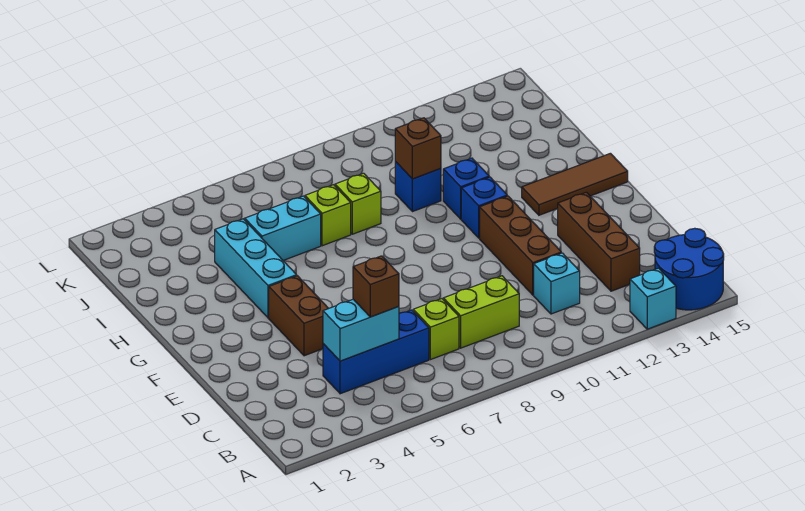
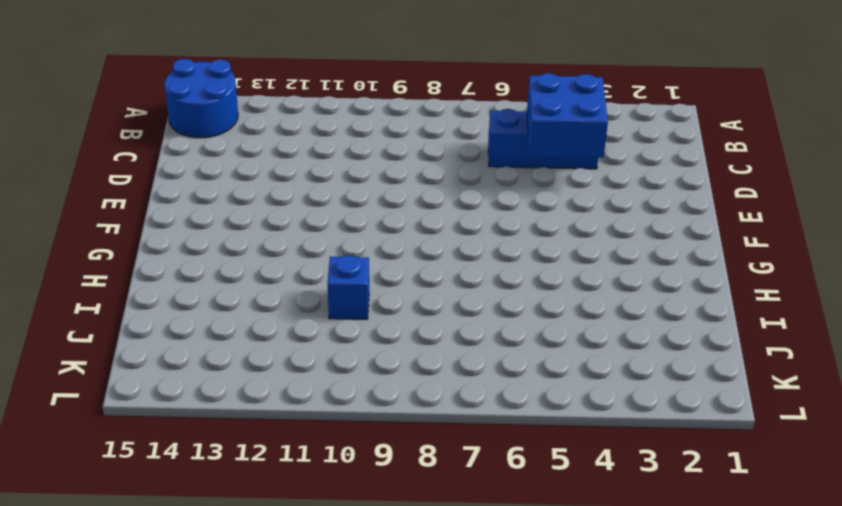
blue brick C4:D5 level 2 -> cyan brick C4:C5 level 2
none -> cyan brick A13 level 1
none -> lime brick C7 level 1
none -> lime brick C8:C9 level 1

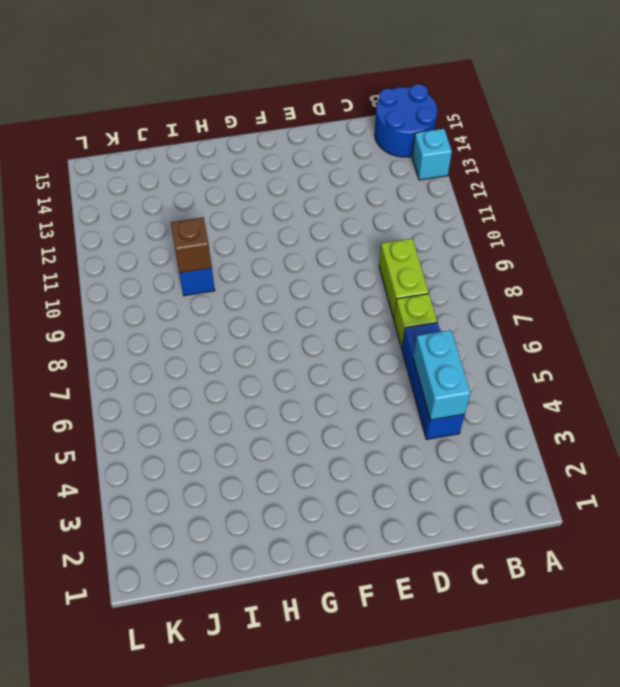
none -> cyan brick C11 level 1
none -> brown brick C13:E13 level 1
none -> brown brick D11:F11 level 1

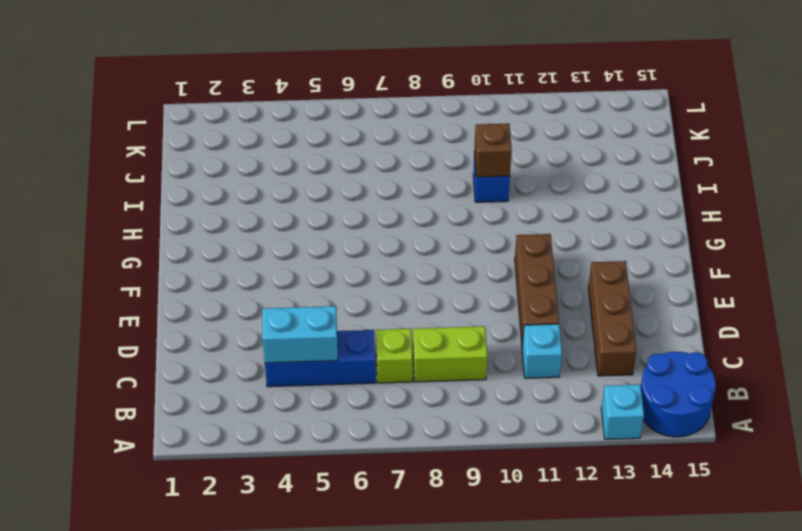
none -> brown brick E4:F4 level 1
none -> cyan brick G4:I4 level 1
none -> blue brick G11 level 1

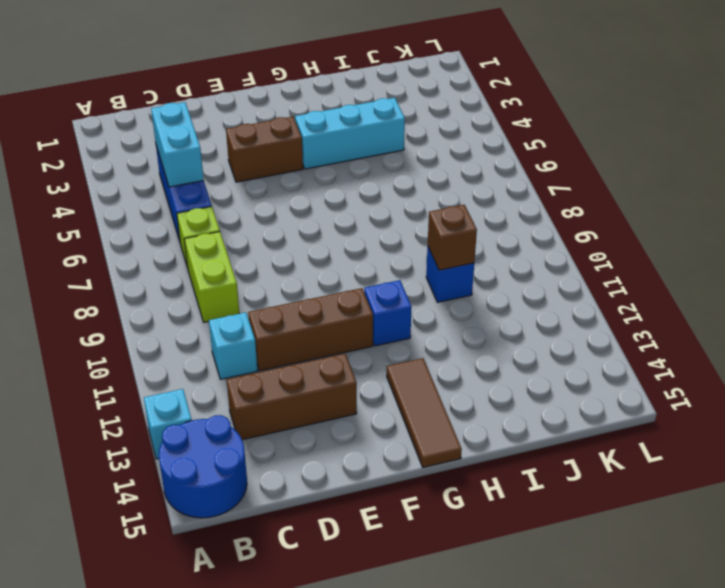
none -> blue brick H11 level 1
none -> cyan brick I5:I6 level 1
none -> lime brick I7 level 1

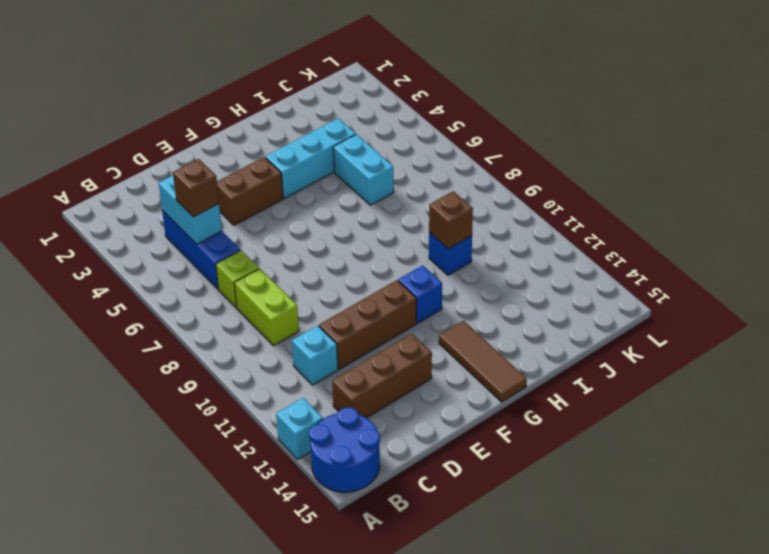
none -> blue brick H11 level 1
none -> lime brick I7 level 1
none -> lime brick I8 level 1

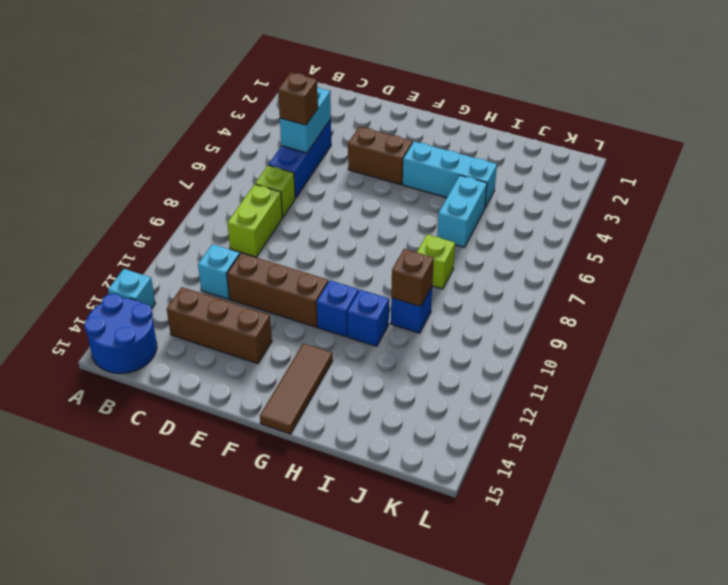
none -> lime brick I7 level 1

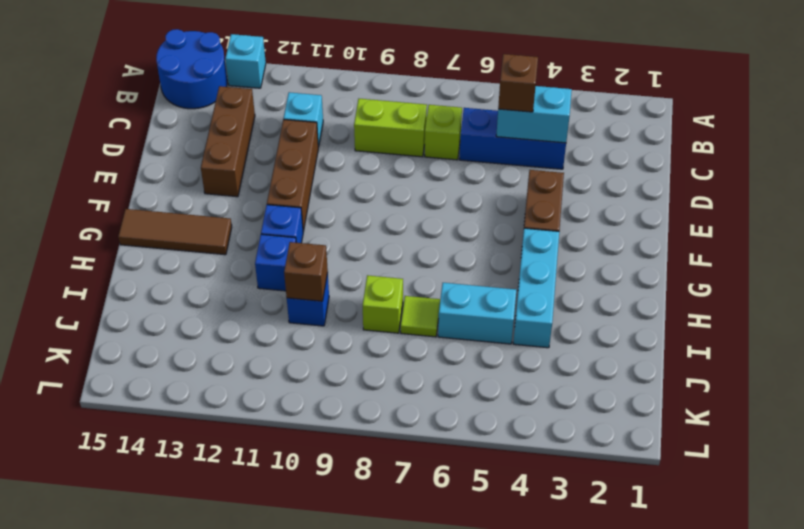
lime tile I7 level 1 -> lime brick I7 level 1

